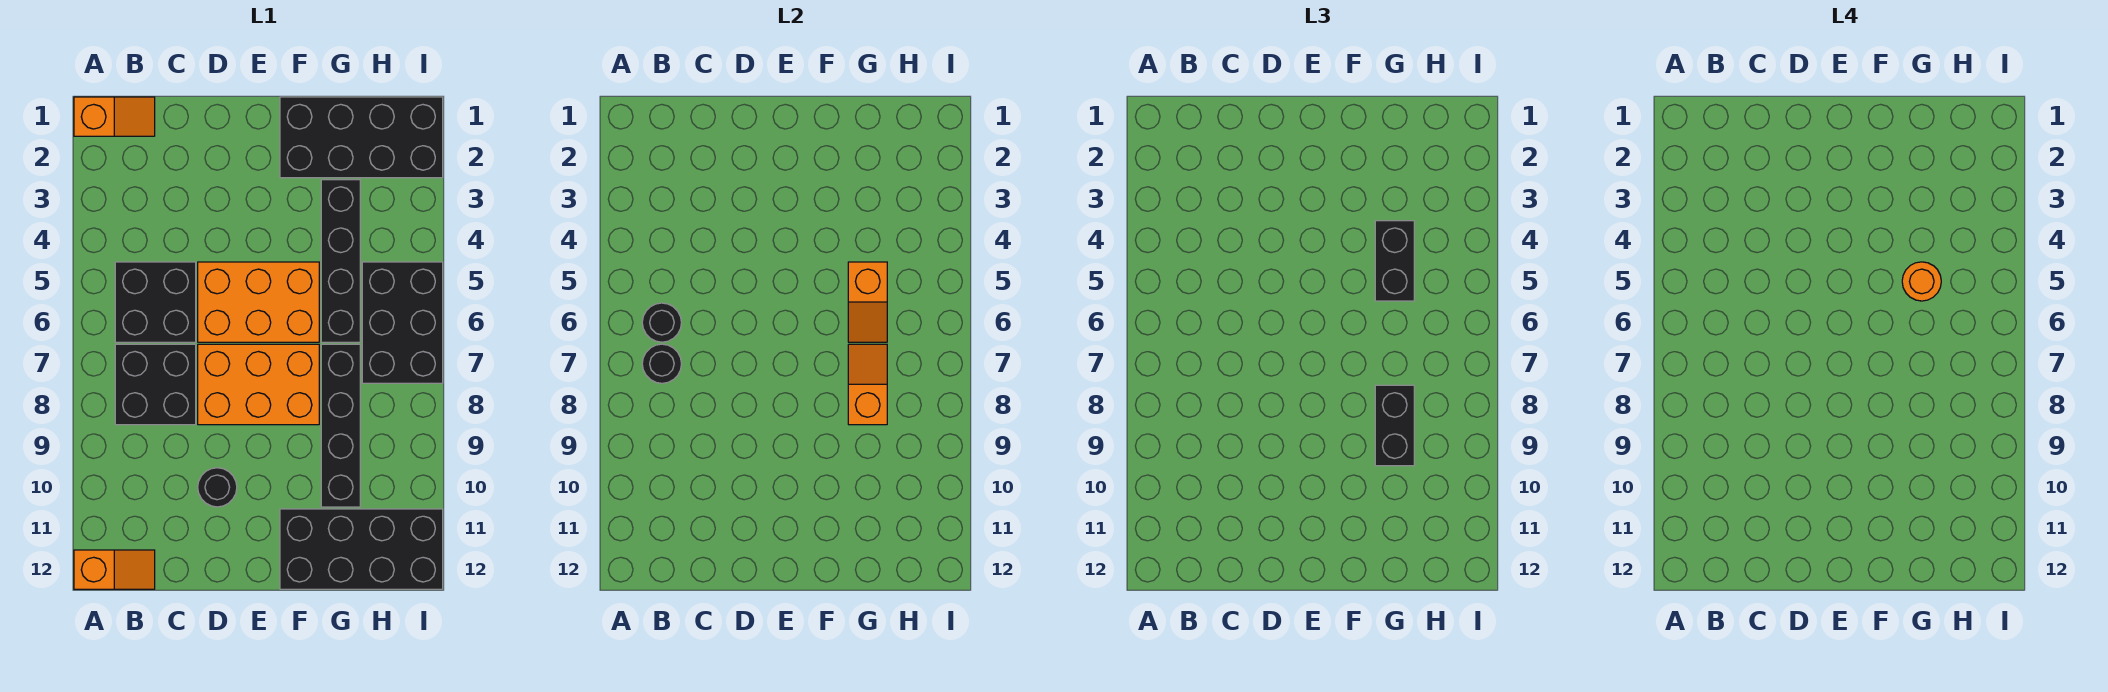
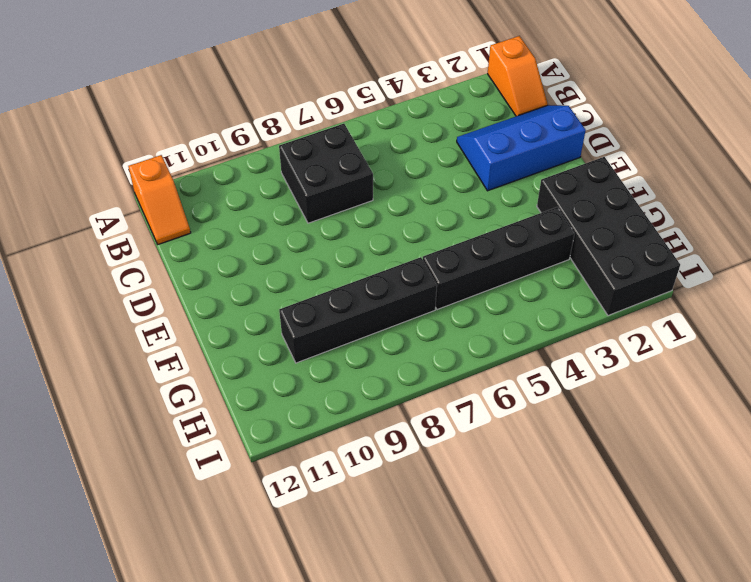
blue slope C1:D3 level 1 top D -> none
none -> black brick B5:C6 level 1
none -> orange brick D5:F6 level 1
none -> orange brick D7:F8 level 1

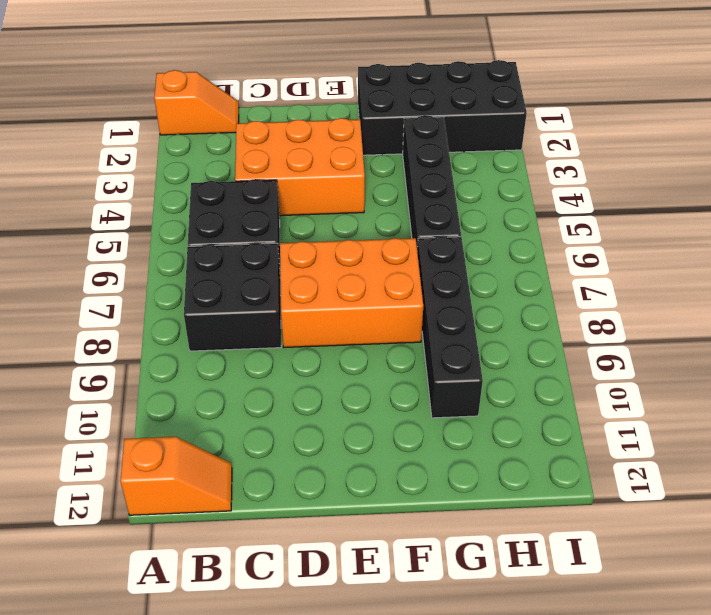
orange brick C3:E4 level 1 -> orange brick D5:F6 level 1
none -> black round brick D10 level 1
none -> black brick F11:I12 level 1
none -> black brick H5:I7 level 1

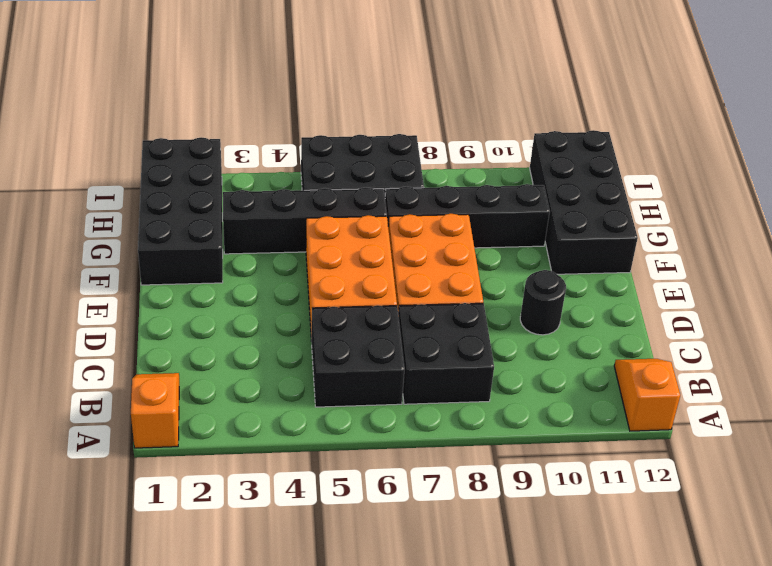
none -> black round brick B6 level 2
none -> black round brick B7 level 2
none -> orange slope G5:G6 level 2 top 5

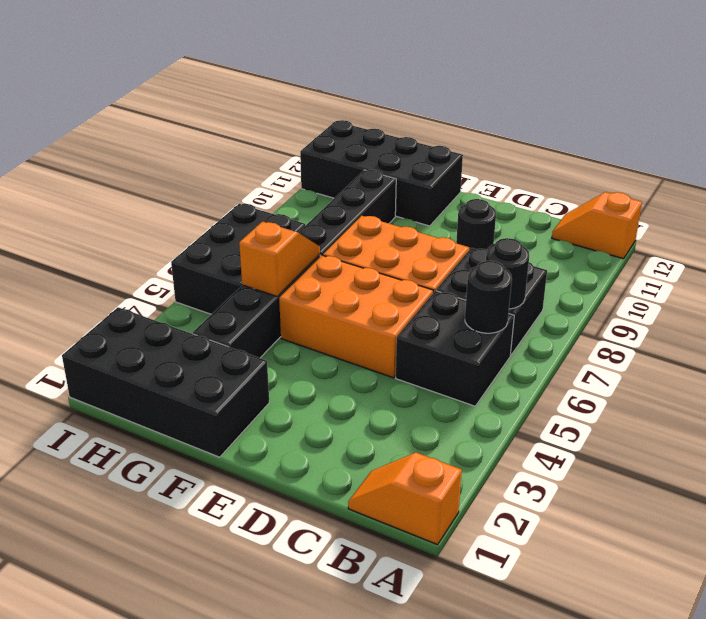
none -> orange slope G7:G8 level 2 top 8
none -> black brick G4:G5 level 3
none -> black brick G8:G9 level 3

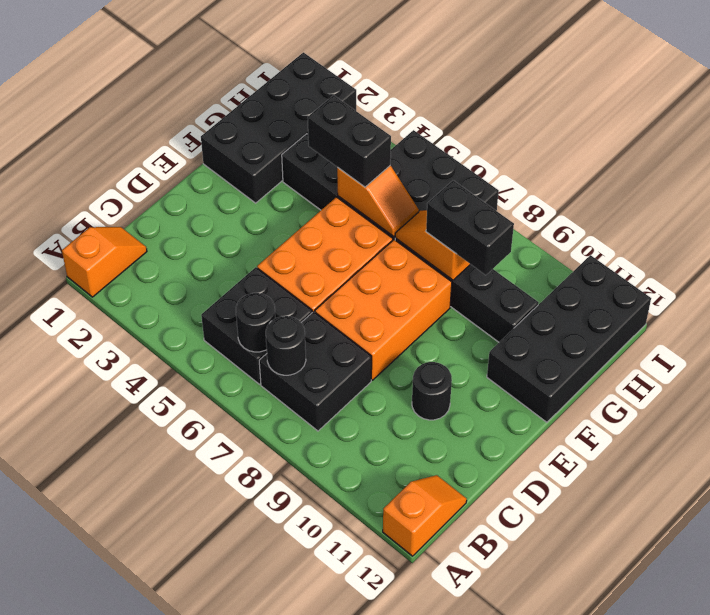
none -> orange round brick G5 level 4

